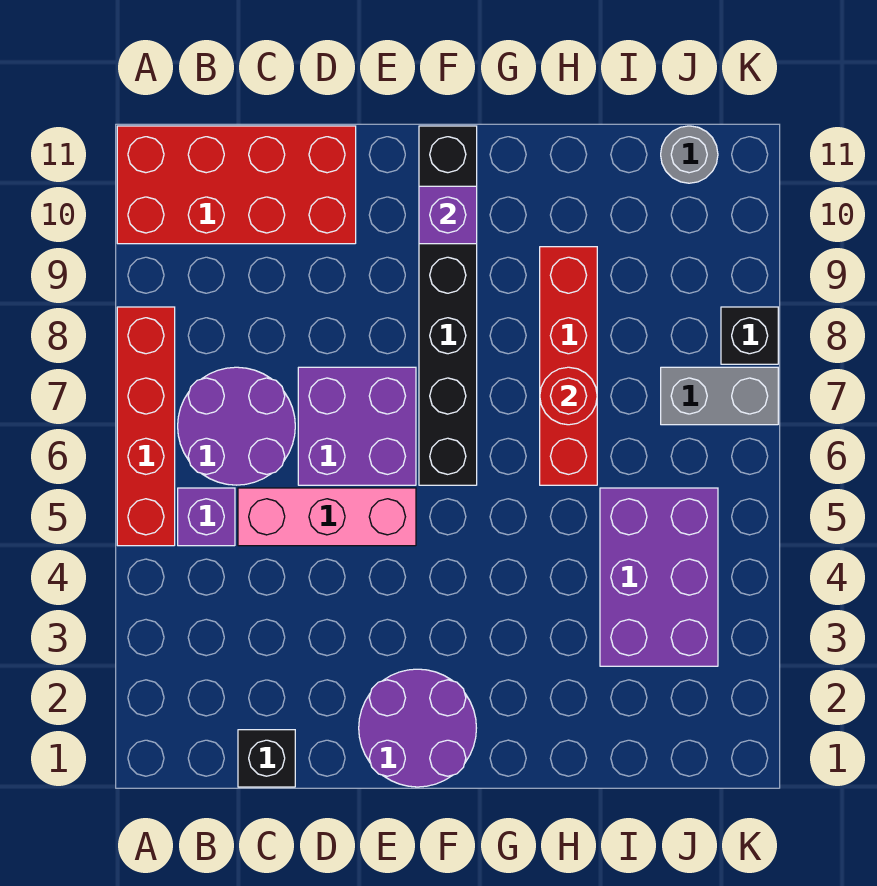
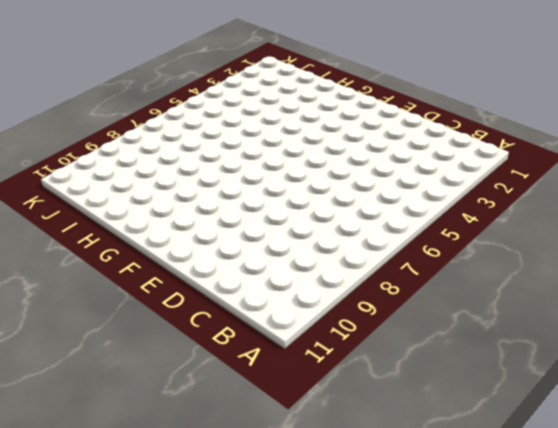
none -> red brick A5:A8 level 1
none -> red brick A10:D11 level 1
none -> purple brick B5 level 1

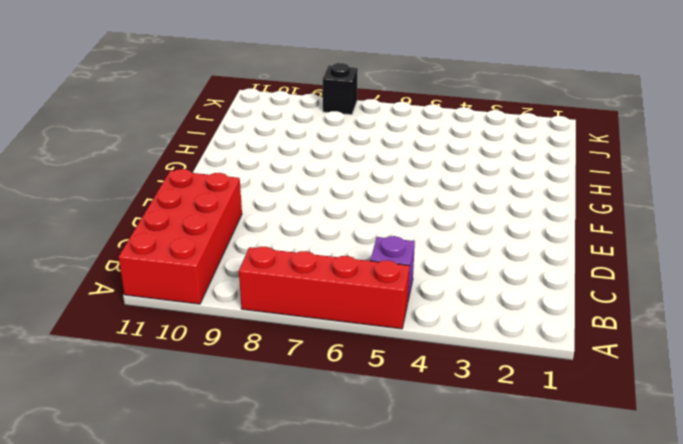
none -> purple round brick B6:C7 level 1
none -> black brick C1 level 1
none -> pink brick C5:E5 level 1

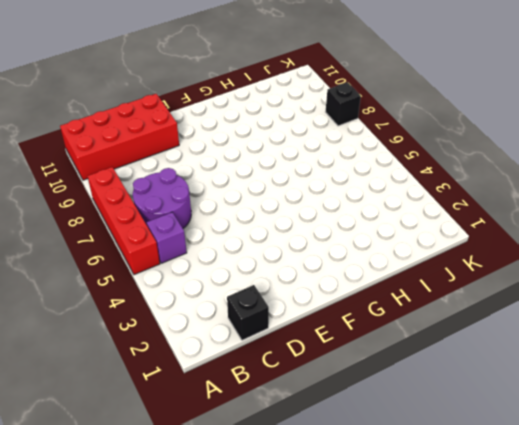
none -> pink brick C5:E5 level 1
none -> purple brick D6:E7 level 1
none -> purple round brick E1:F2 level 1

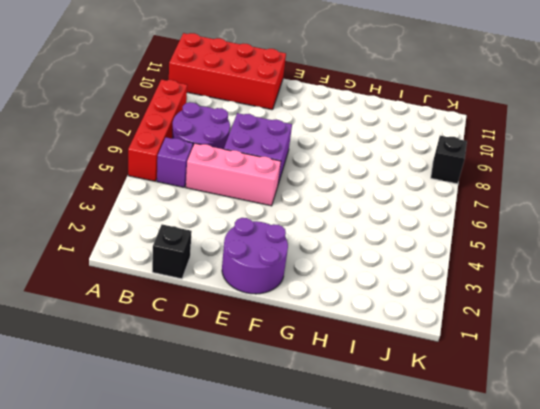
none -> black brick F6:F11 level 1
none -> red brick H6:H9 level 1
none -> purple brick I3:J5 level 1

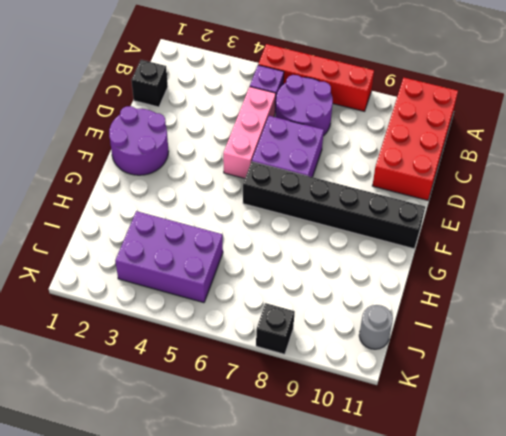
none -> red brick H6:H9 level 1
none -> grey brick J7:K7 level 1
none -> purple brick F10 level 2

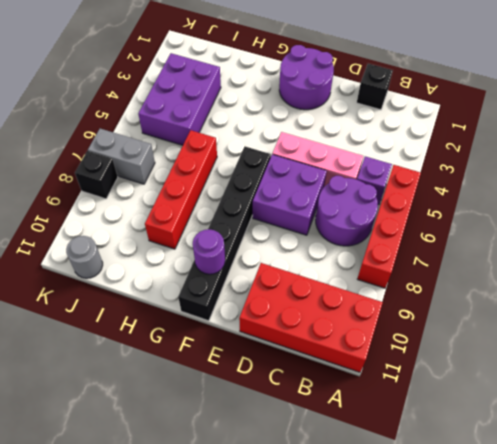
purple round brick F10 level 2 -> purple brick F10 level 2
none -> red round brick H7 level 2

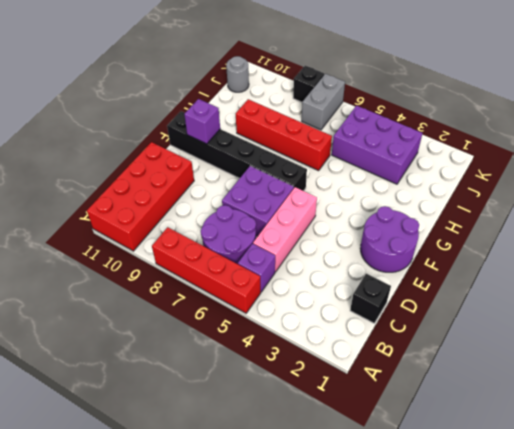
none -> red round brick H7 level 2

